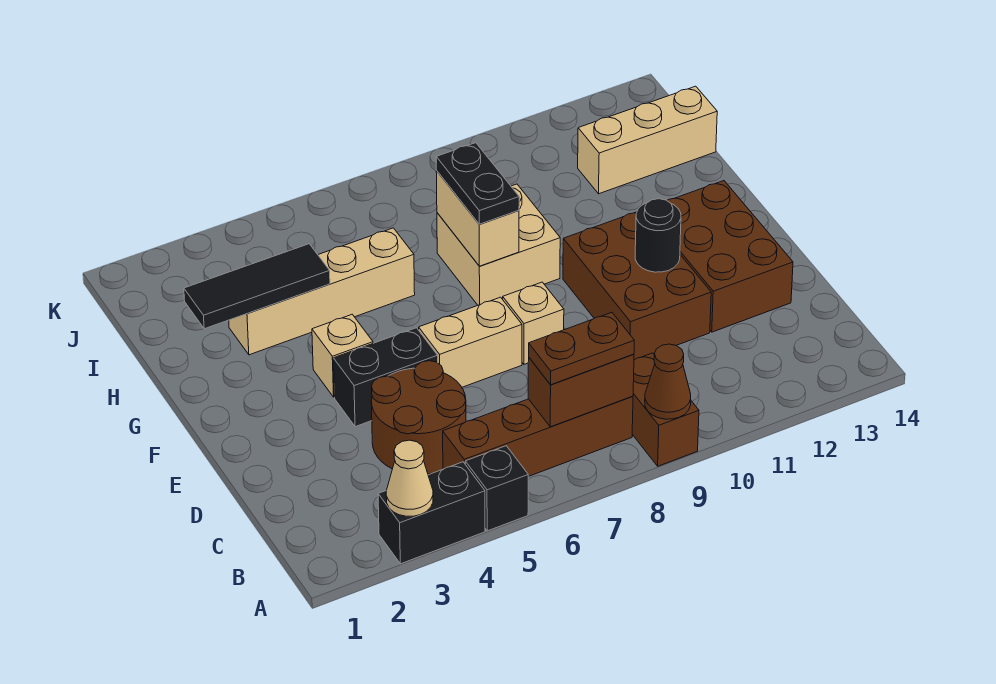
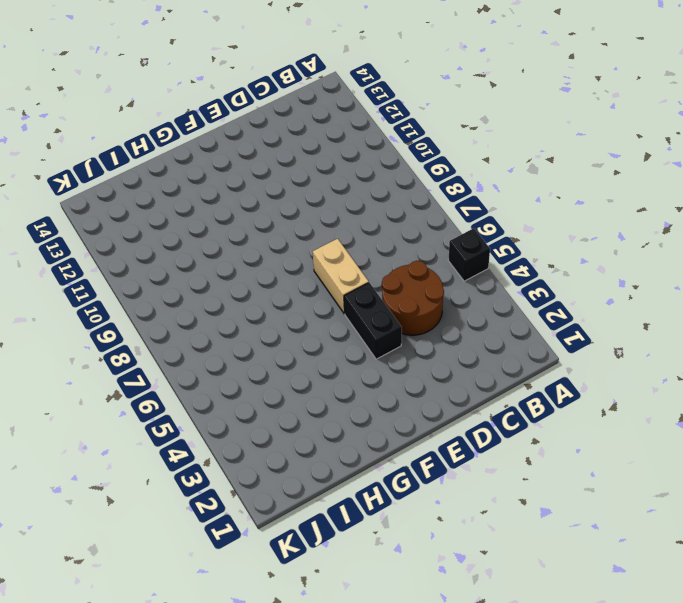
none -> black brick A3:A4 level 1
none -> brown brick A9:B9 level 1
none -> brown brick B5:B8 level 1

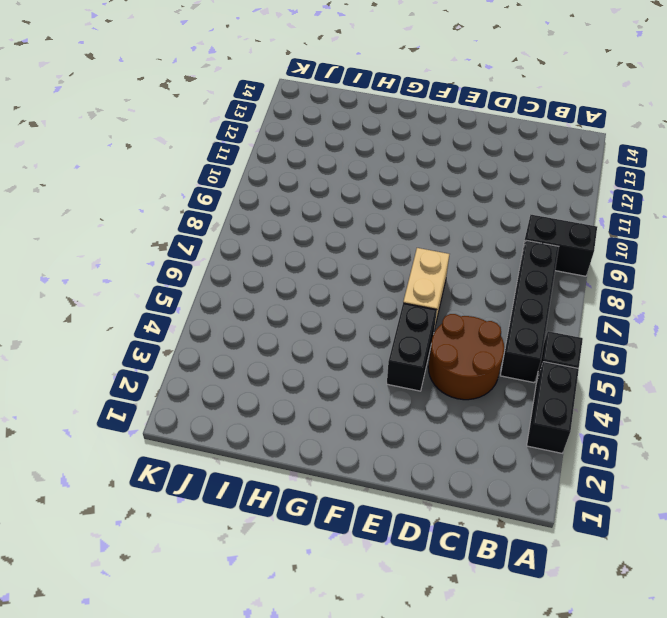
black brick A9:B9 level 1 -> brown brick A9:B9 level 1
black brick B5:B8 level 1 -> brown brick B5:B8 level 1
none -> brown brick D10:F11 level 1
none -> brown brick D12:F13 level 1
none -> tan brick E8 level 1

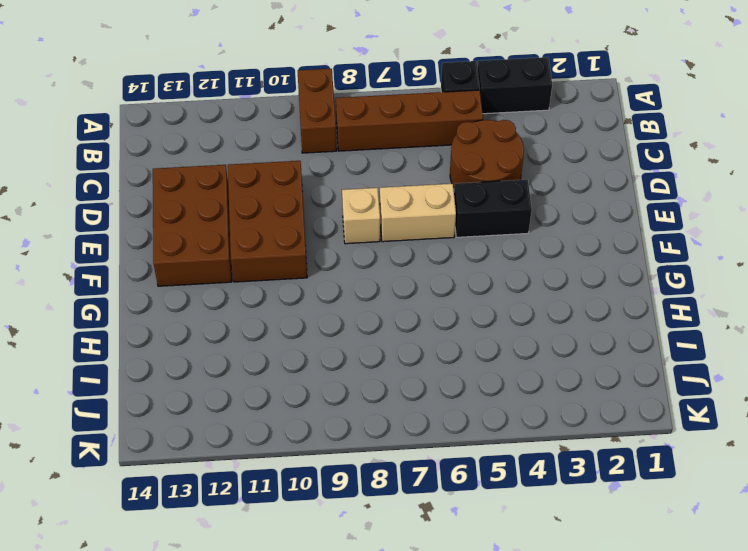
none -> tan brick F4 level 1
none -> tan brick G8:H9 level 1
none -> tan brick H3:H6 level 1

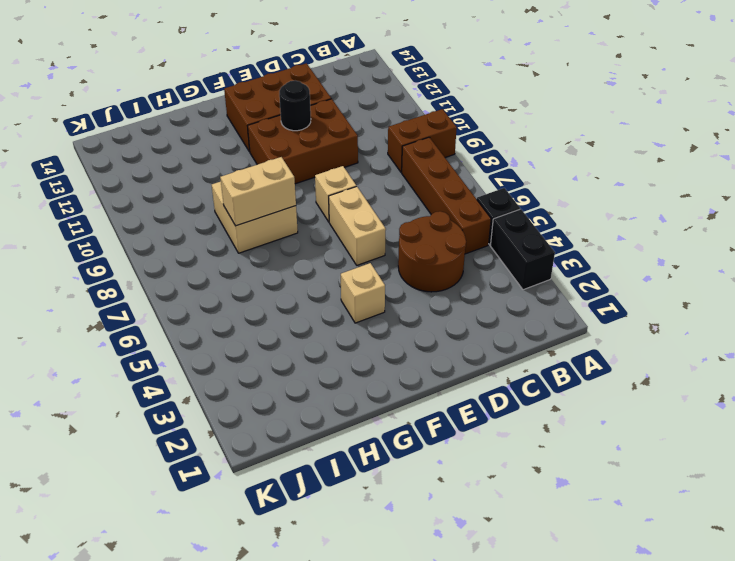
none -> black brick E4:E5 level 1
none -> tan brick H3:H6 level 1
none -> tan brick I12:I14 level 1

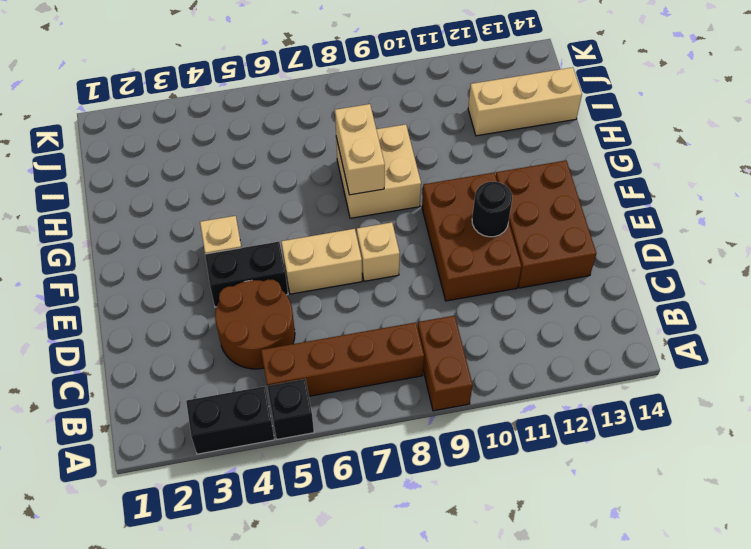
none -> tan brick H3:H6 level 1
none -> tan cone A3 level 2
none -> brown cone A9 level 2

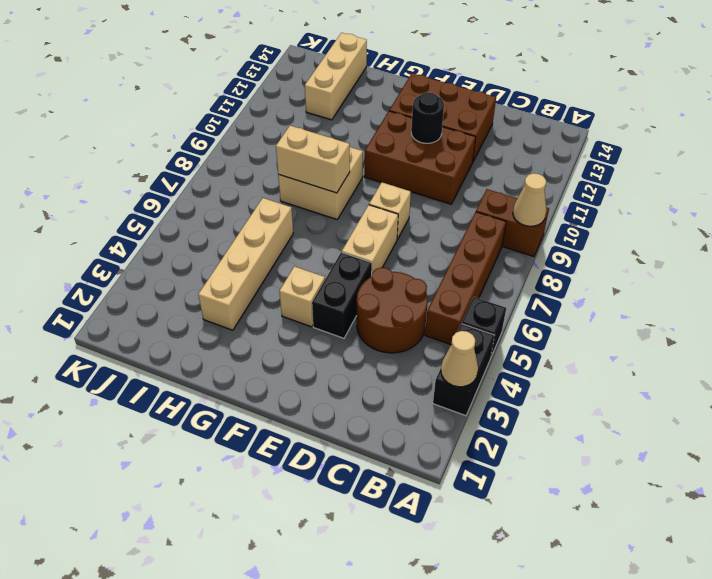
tan cone A9 level 2 -> brown cone A9 level 2
none -> brown brick B7:B8 level 2
none -> black tile H2:H4 level 2
none -> brown plate B7:B8 level 3

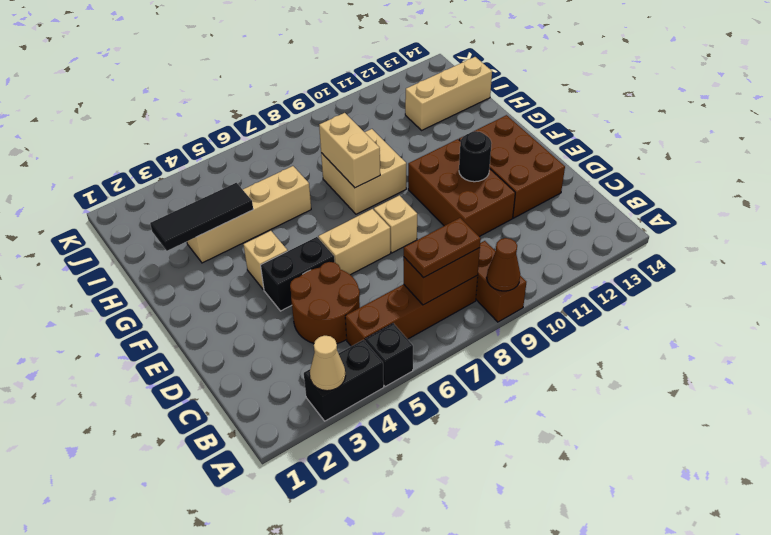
none -> black plate G8:H8 level 3

